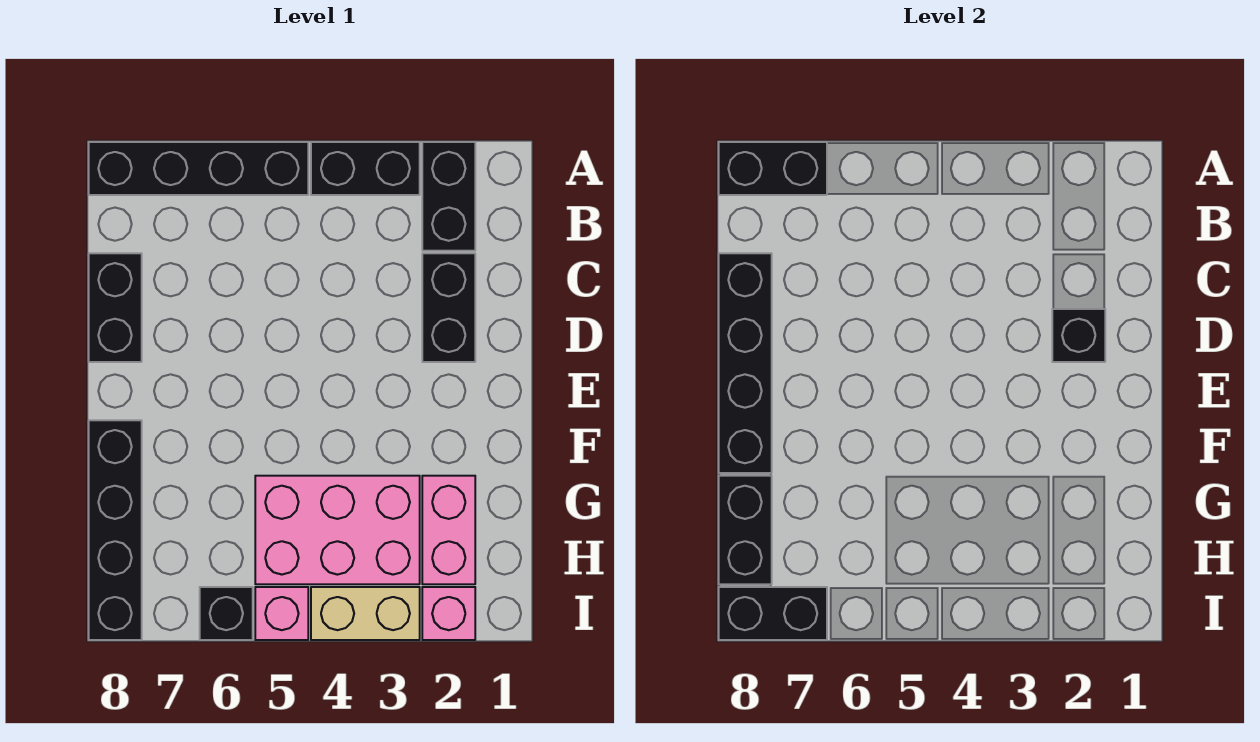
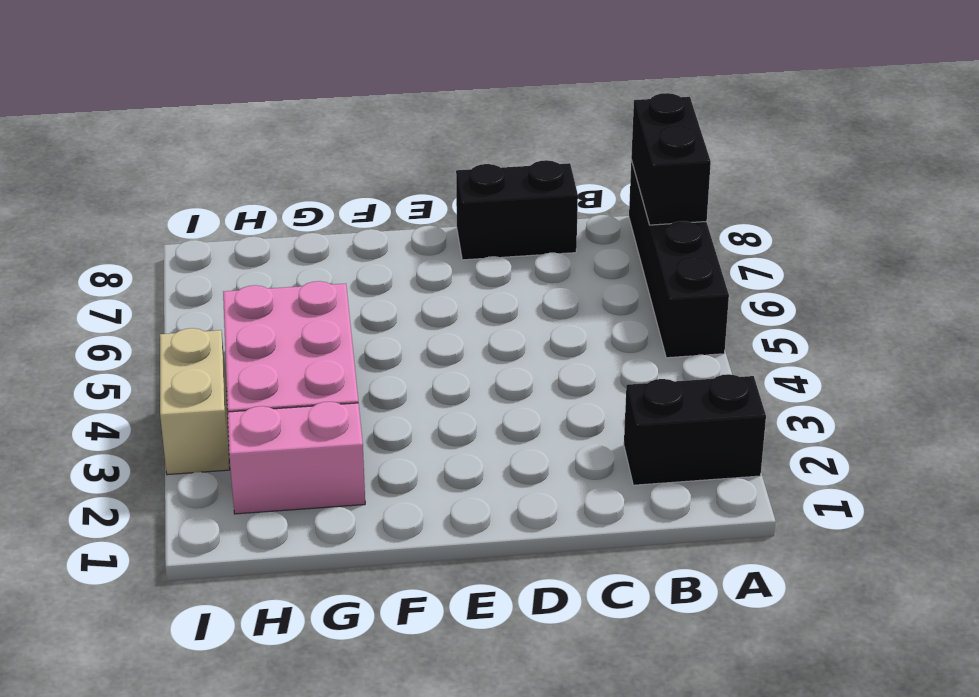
none -> black brick A3:A4 level 1
none -> black brick C2:D2 level 1
none -> black brick F8:I8 level 1

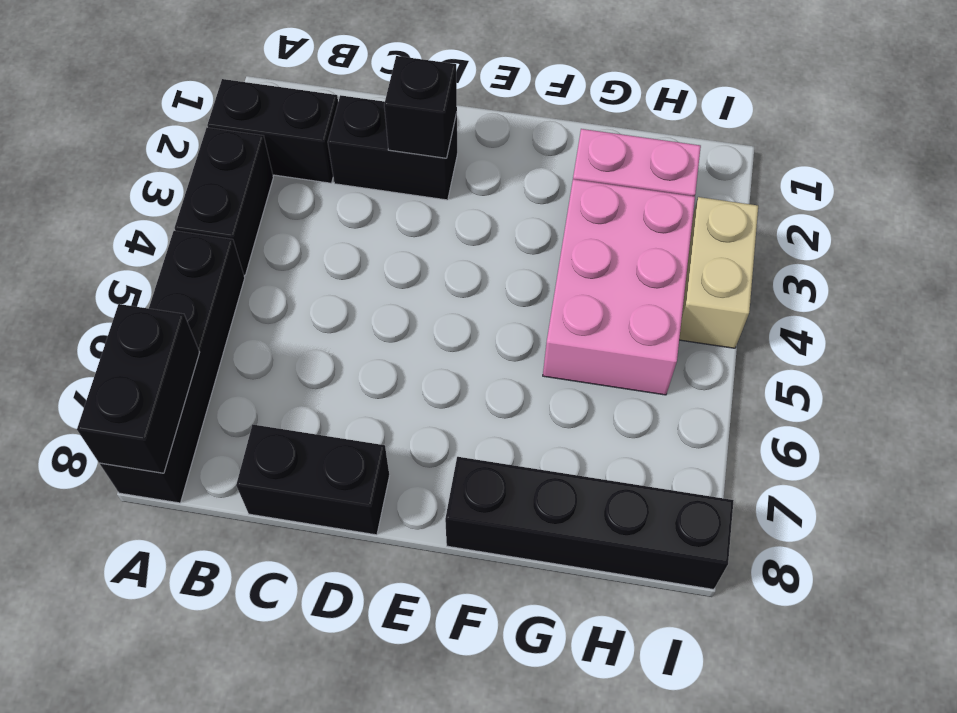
none -> pink brick I2 level 1
none -> pink brick I5 level 1
none -> black brick I6 level 1

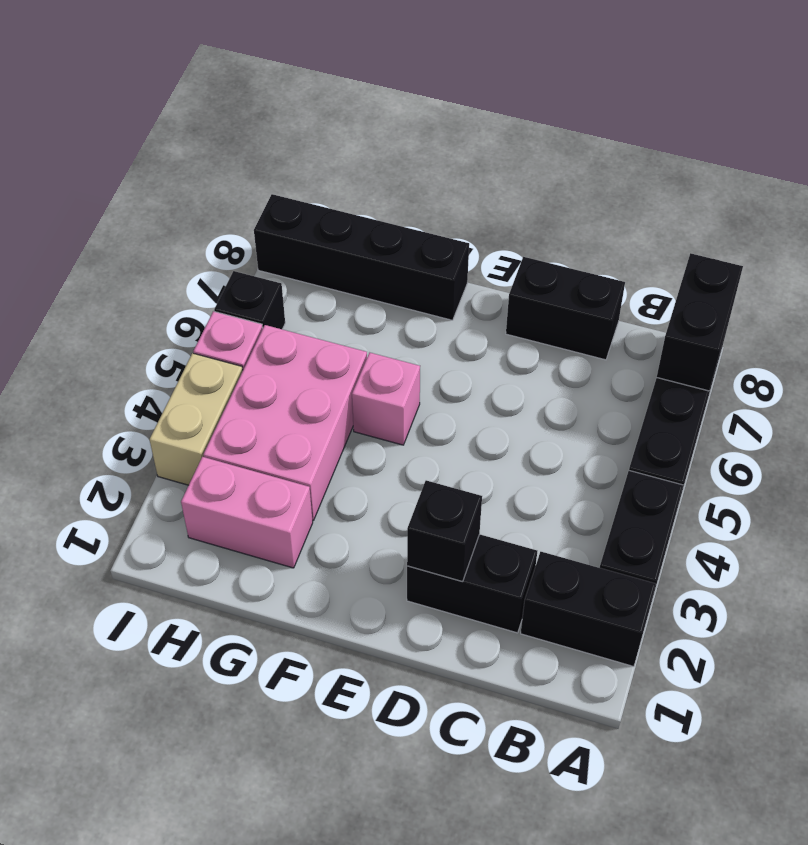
pink brick F5 level 1 -> pink brick I2 level 1
none -> black brick C8:F8 level 2
none -> black brick G8:H8 level 2
none -> black brick I7:I8 level 2

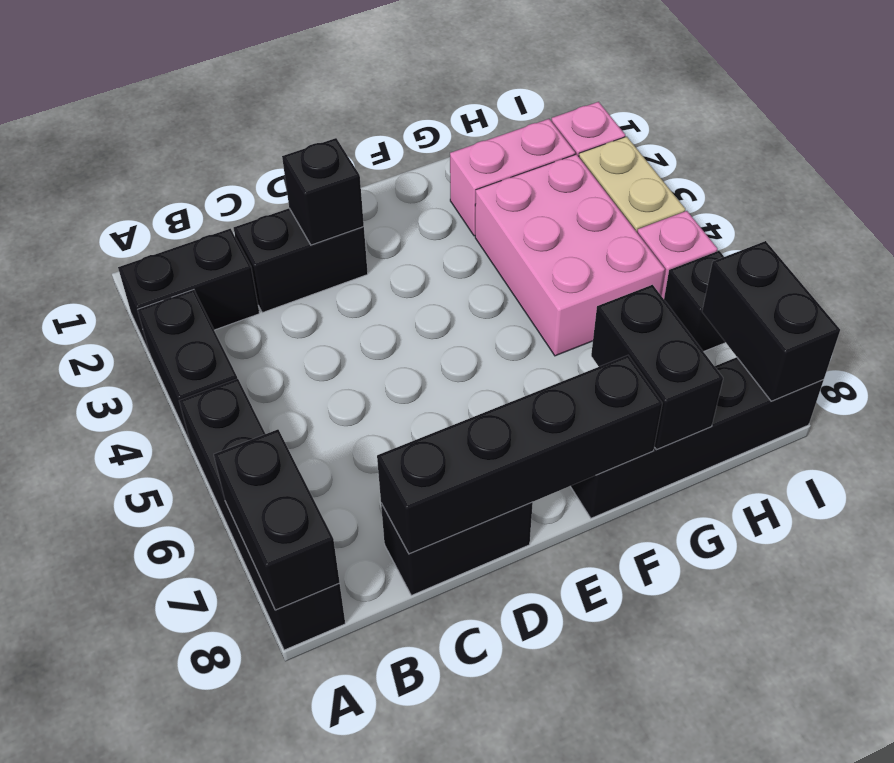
black brick G7:G8 level 2 -> black brick G8:H8 level 2

